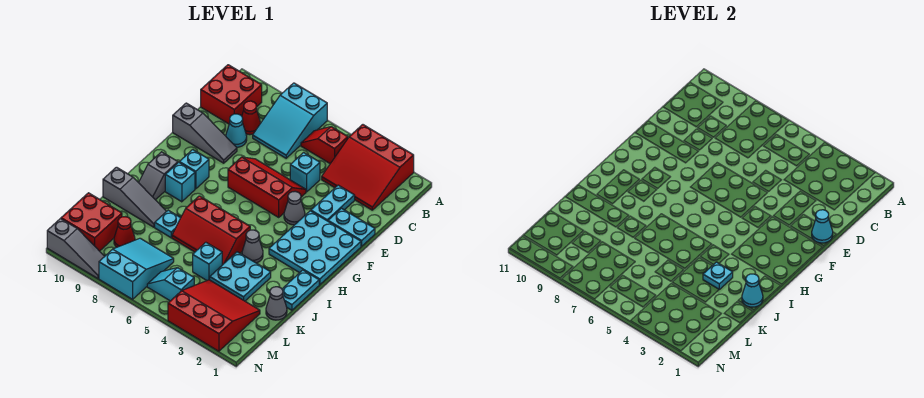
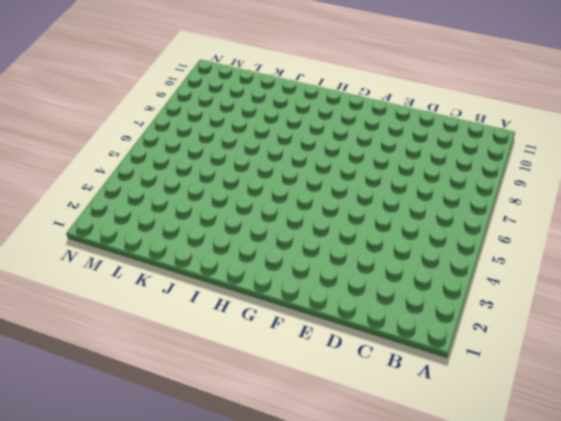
none -> red slope A2:C4 level 1 top A
none -> cyan slope A7:C8 level 1 top A
none -> red slope B5:B6 level 1 top 5
none -> red brick B10:C11 level 1

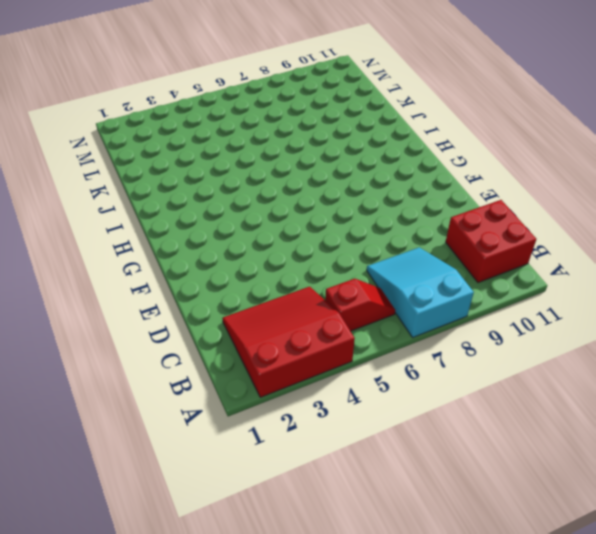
none -> red cone C9 level 1
none -> cyan plate D3:E3 level 1
none -> cyan brick D5 level 1
none -> cyan cone D9 level 1

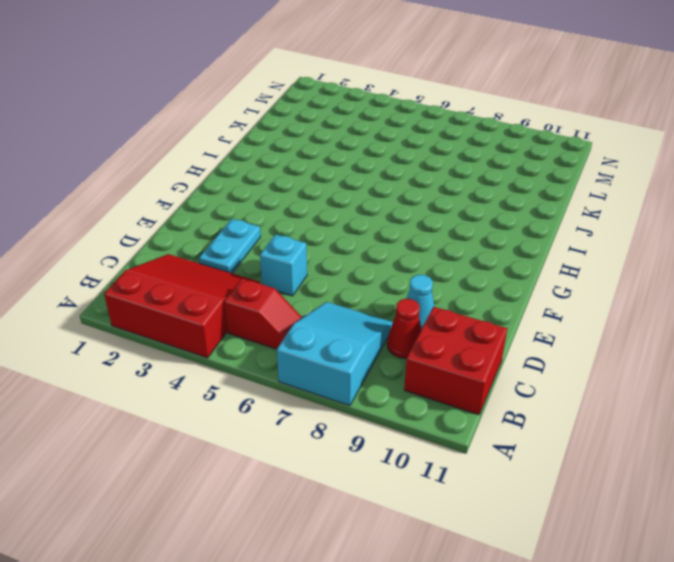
none -> cyan plate E1:E2 level 1
none -> red slope E5:F7 level 1 top F
none -> grey slope E9:E11 level 1 top 11
none -> cyan plate F1:H3 level 1

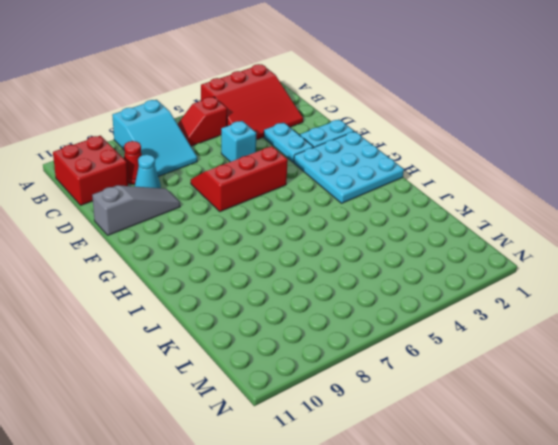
none -> grey cone F4 level 1
none -> cyan brick G9 level 1
none -> cyan brick H9 level 1
none -> grey slope H10:I10 level 1 top H

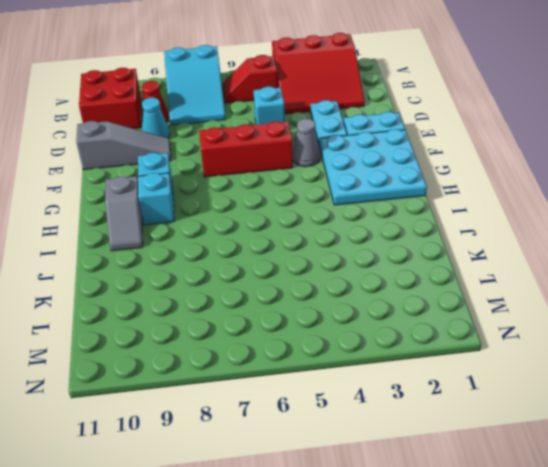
none -> cyan plate I1:J1 level 1
none -> grey cone I4 level 1
none -> red slope I5:J7 level 1 top I
none -> cyan plate J3:K4 level 1

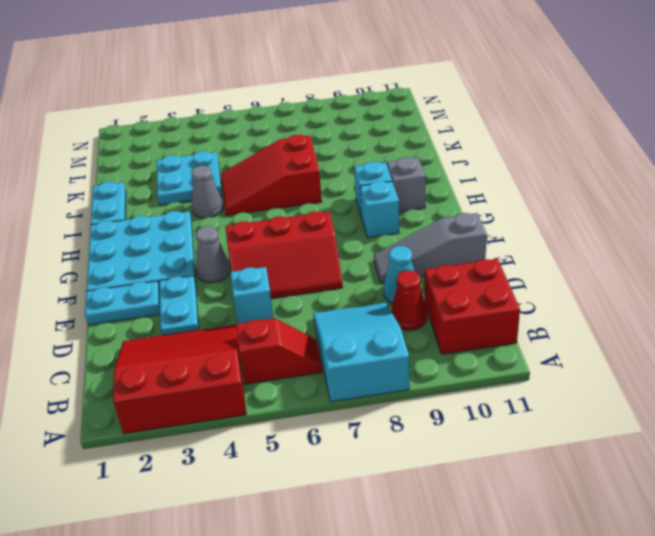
red slope I5:J7 level 1 top 7 -> red slope I5:J7 level 1 top I
none -> cyan plate J8 level 1
none -> grey slope J9:J11 level 1 top 11
none -> grey cone K1 level 1
none -> cyan brick K5 level 1

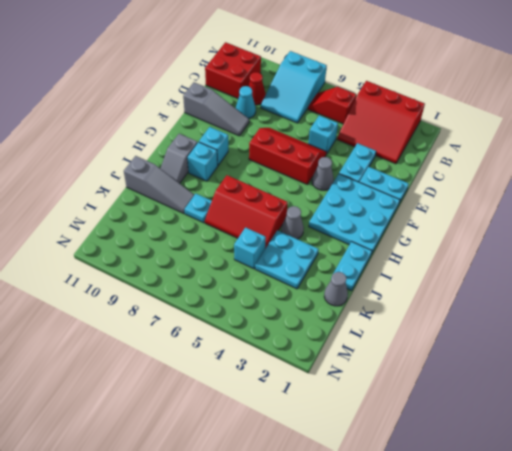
none -> red slope L2:N4 level 1 top N
none -> cyan slope L7:N8 level 1 top N
none -> red cone L9 level 1
none -> red brick L10:M11 level 1

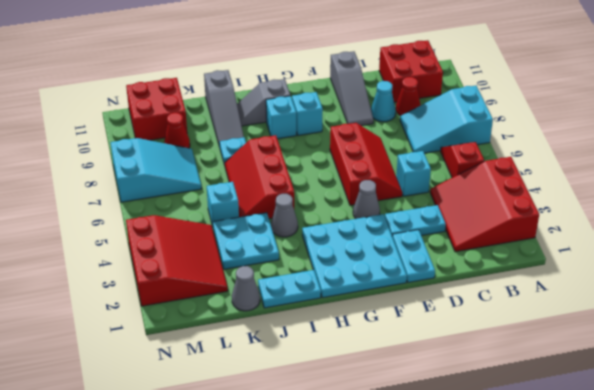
none -> cyan slope M5:M6 level 1 top 5
none -> grey slope N9:N11 level 1 top 11
none -> cyan cone E1 level 2
none -> cyan cone J1 level 2

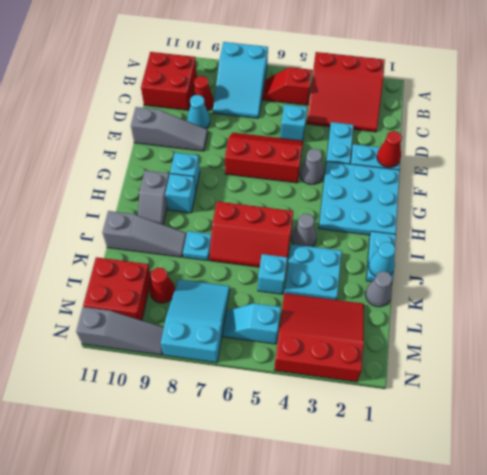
red cone E1 level 2 -> cyan cone E1 level 2
none -> cyan plate J3 level 2

